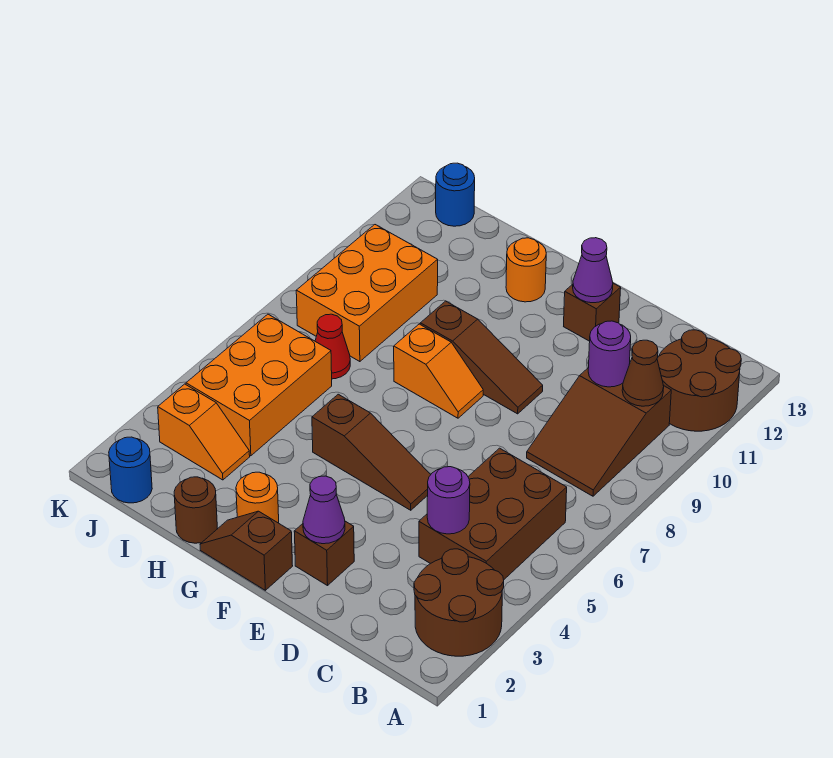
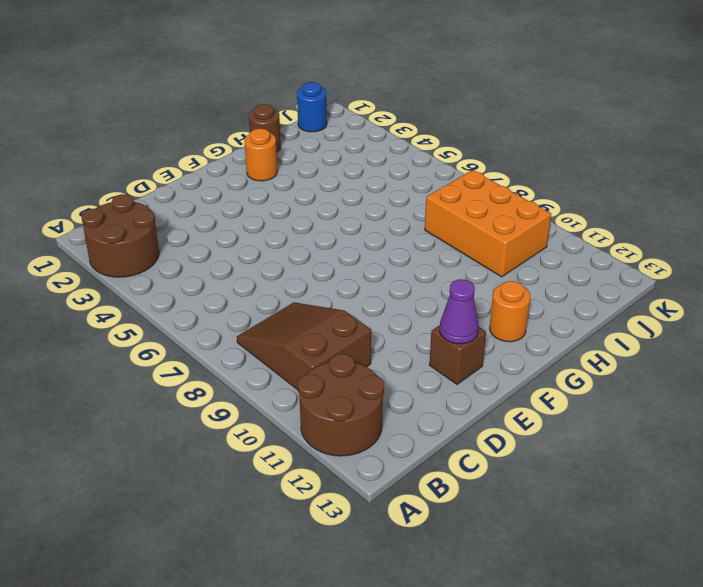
none -> brown brick B4:C6 level 1
none -> brown brick E2 level 1
none -> brown slope E5:G5 level 1 top G

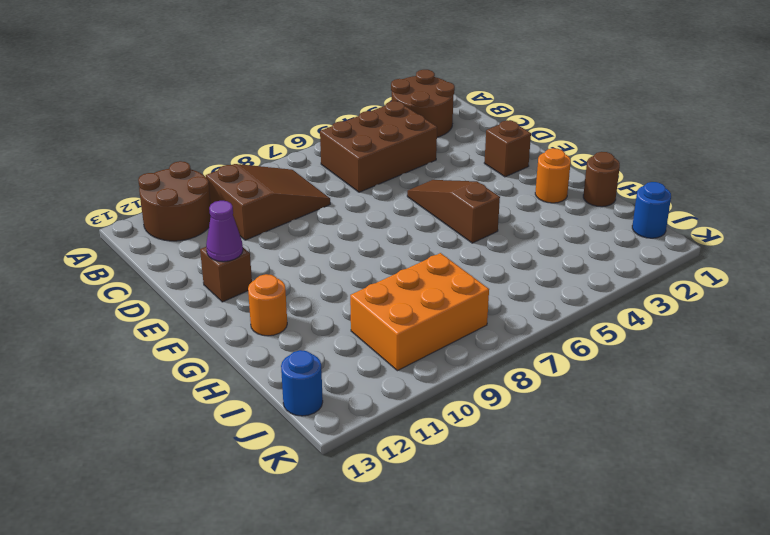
none -> brown slope E9:G9 level 1 top G
none -> brown slope F1:G1 level 1 top F
none -> orange slope F8:G8 level 1 top G

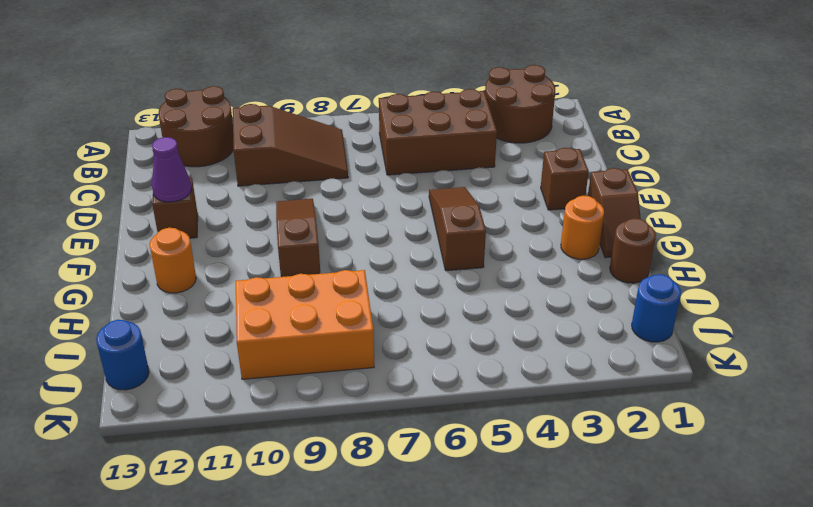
none -> orange slope F8:G8 level 1 top G
none -> orange slope I3:J3 level 1 top J
none -> orange brick I4:J6 level 1

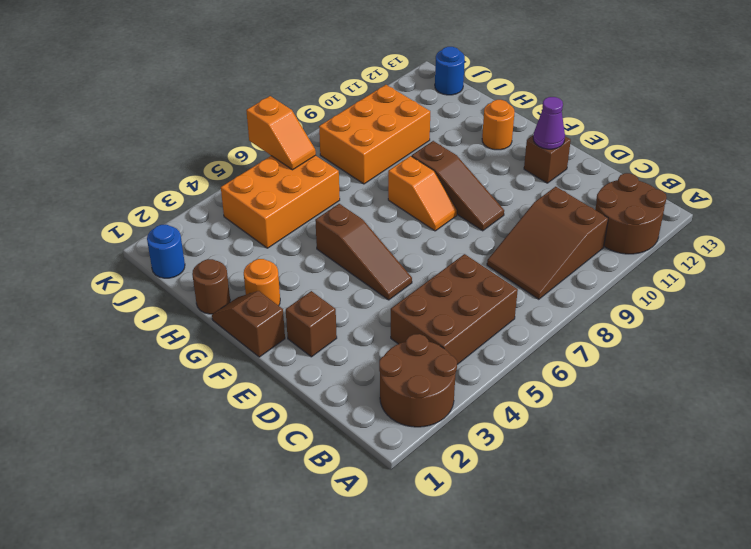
orange slope J6:K6 level 2 top K -> orange slope I3:J3 level 1 top J
none -> red cone I7 level 1
none -> brown cone B10 level 2
none -> purple round brick C4 level 2

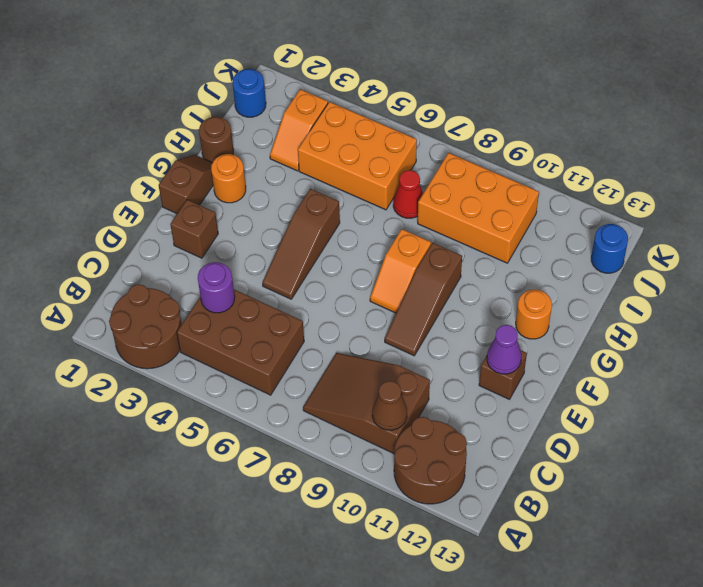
none -> purple round brick C10 level 2
none -> purple cone E2 level 2

